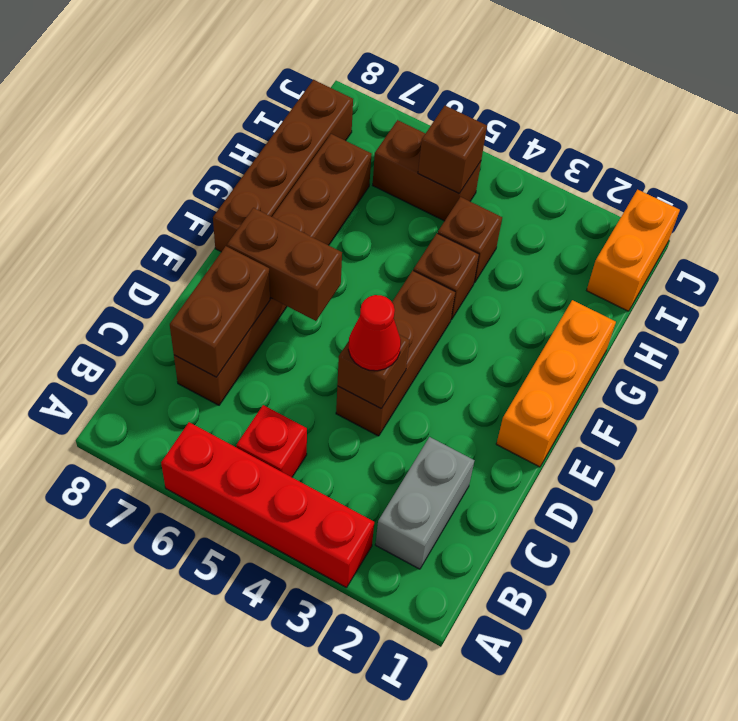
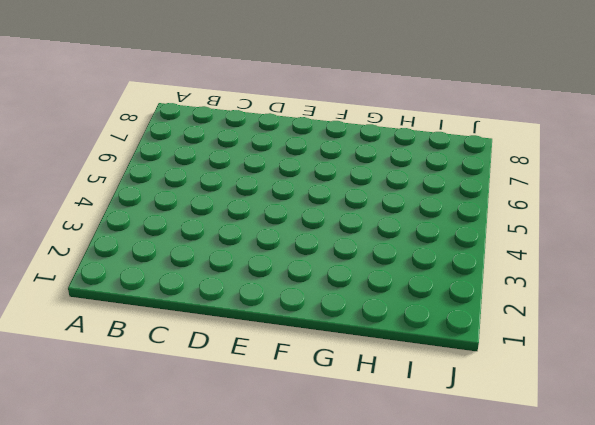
none -> red brick A3:A6 level 1
none -> grey brick B2:C2 level 1
none -> red brick B5 level 1

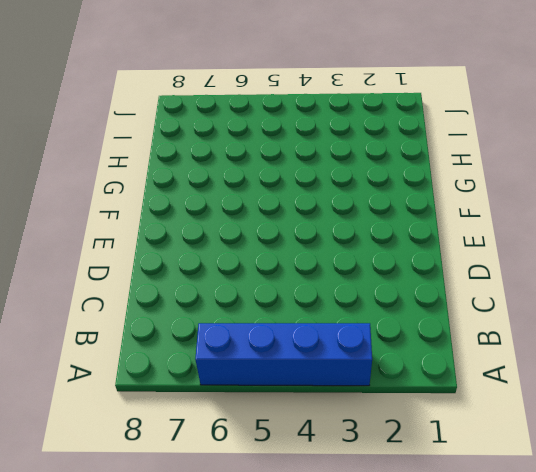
blue brick A3:A6 level 1 -> red brick A3:A6 level 1
none -> grey brick B2:C2 level 1
none -> red brick B5 level 1
none -> brown brick C7:H7 level 1

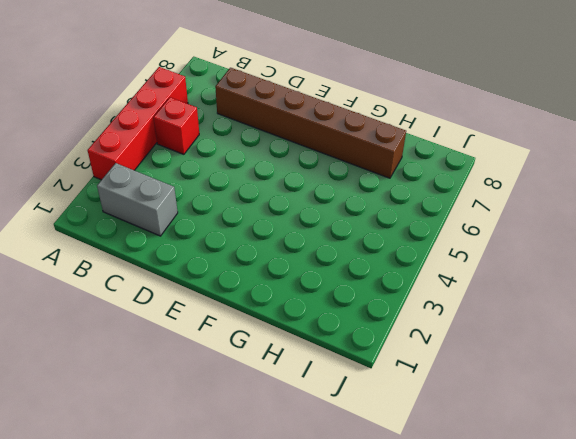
none -> brown brick D4:F4 level 1
none -> orange brick E1:G1 level 1
none -> brown brick F8:I8 level 1

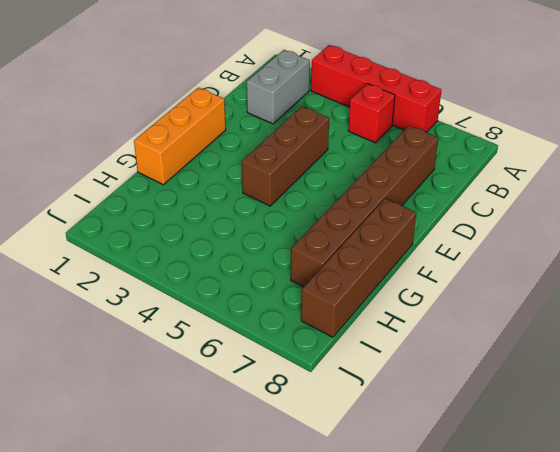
none -> brown brick G4 level 1
none -> brown brick H4 level 1
none -> orange brick I1:J1 level 1

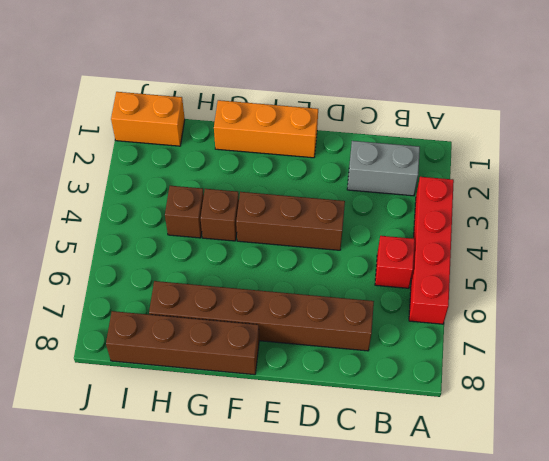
none -> brown brick I5:I6 level 1
none -> brown brick C7:D7 level 2
none -> brown brick D4 level 2

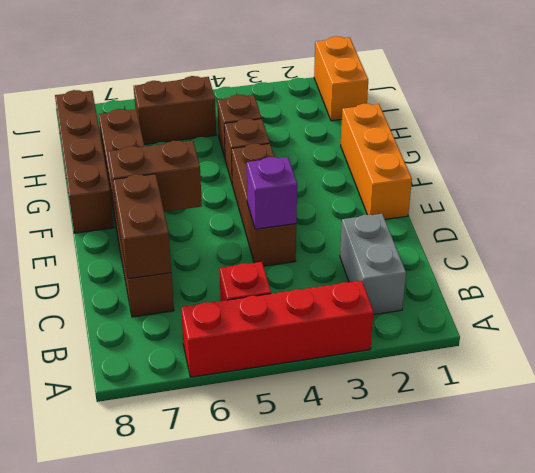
purple brick D4 level 2 -> brown brick D4 level 2
none -> brown brick I5 level 2
none -> red cone D4 level 3

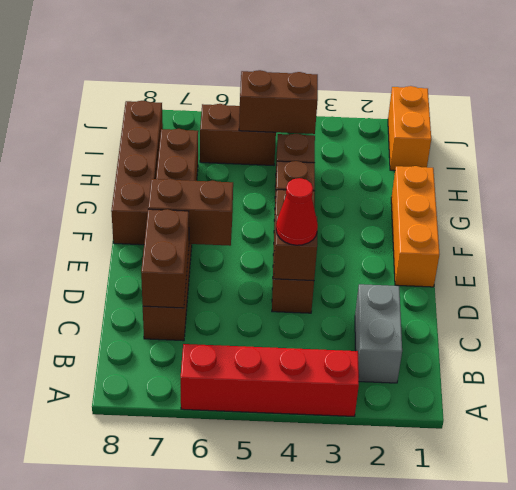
brown brick I4:I5 level 2 -> brown brick I5 level 2
none -> red brick B5 level 1

